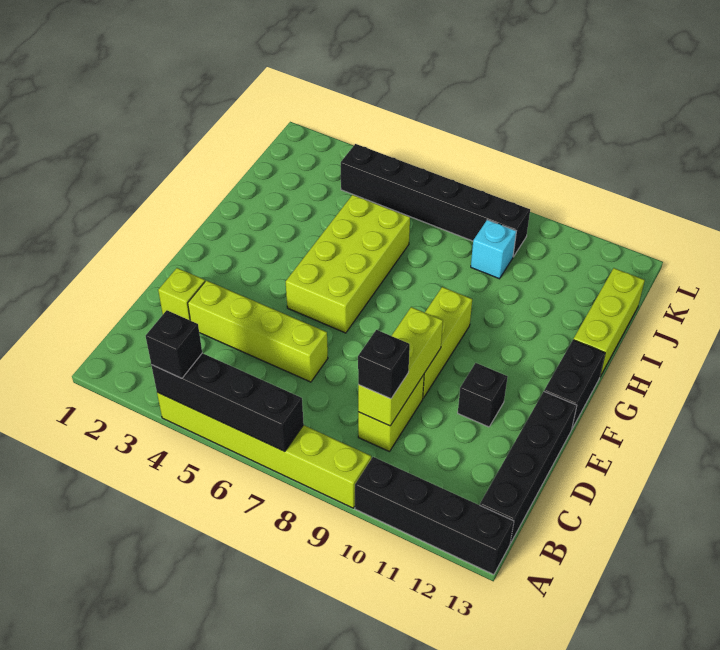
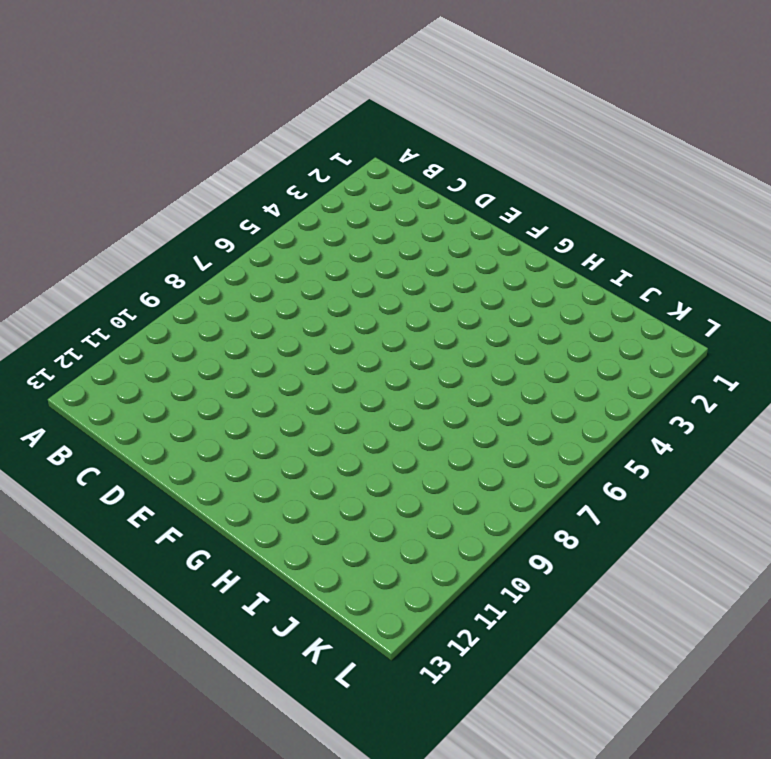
none -> lime brick A4:A9 level 1
none -> black brick A10:A13 level 1
none -> black brick B13:E13 level 1

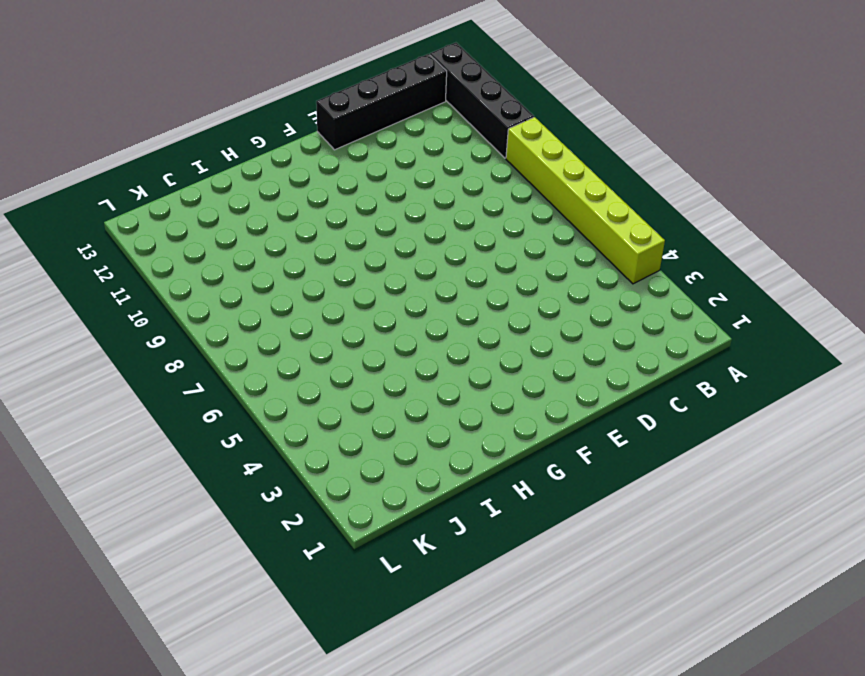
none -> lime brick C9:D9 level 1
none -> lime brick D2 level 1
none -> lime brick D3:D6 level 1

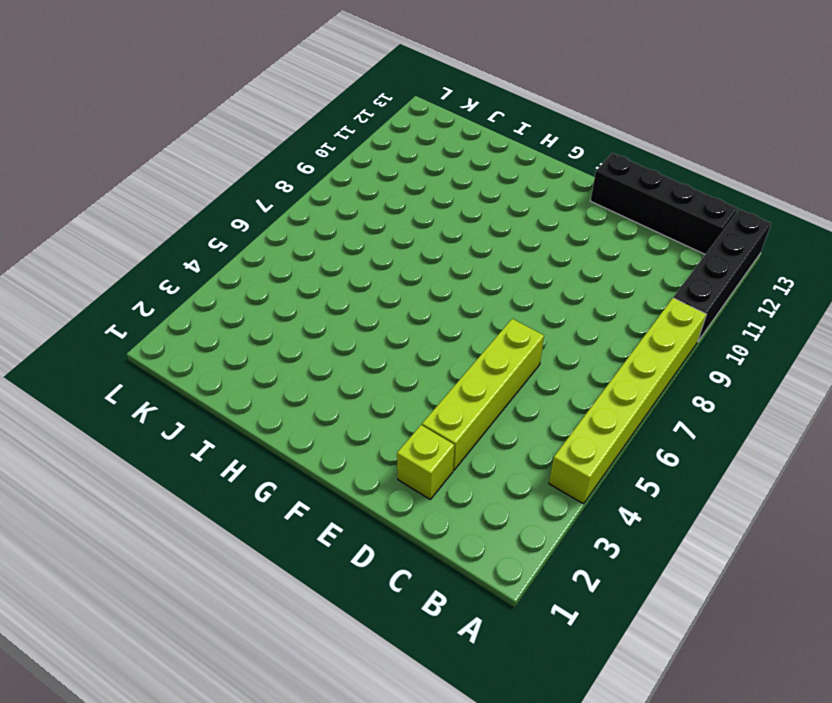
none -> lime brick C9:D9 level 1
none -> lime brick E9:G9 level 1
none -> black brick E11 level 1

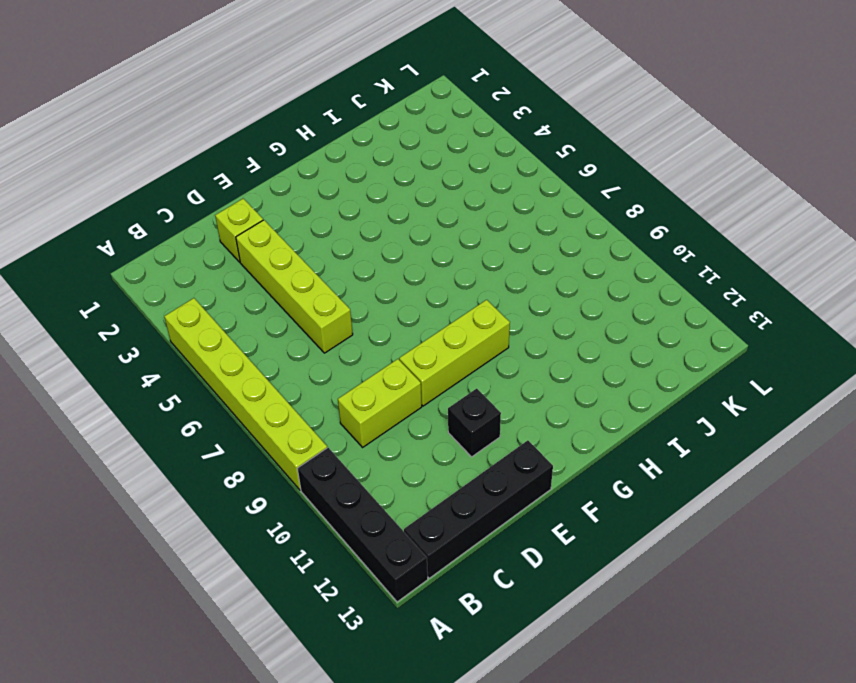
none -> lime brick F5:I6 level 1
none -> black brick F13:G13 level 1
none -> lime brick H13:J13 level 1

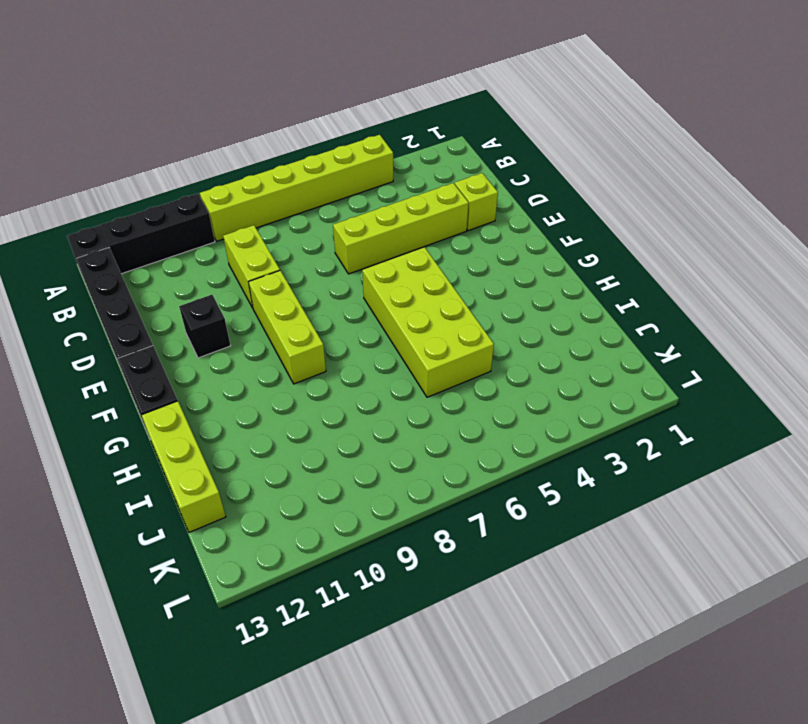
none -> cyan brick J9 level 1
none -> black brick K4:K9 level 1
none -> black brick A4:A7 level 2

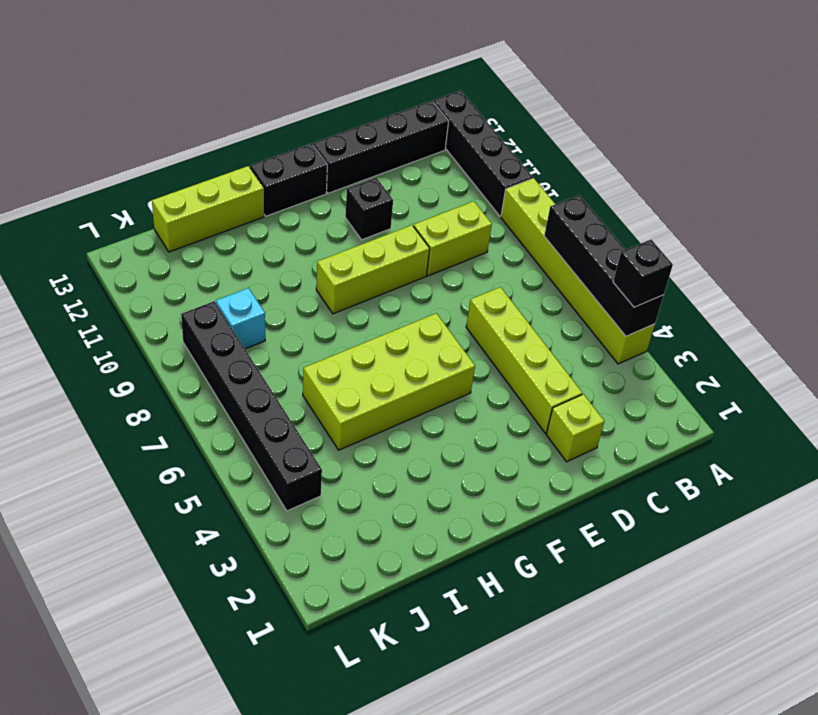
none -> lime brick C9:E9 level 2
none -> black brick C9 level 3

